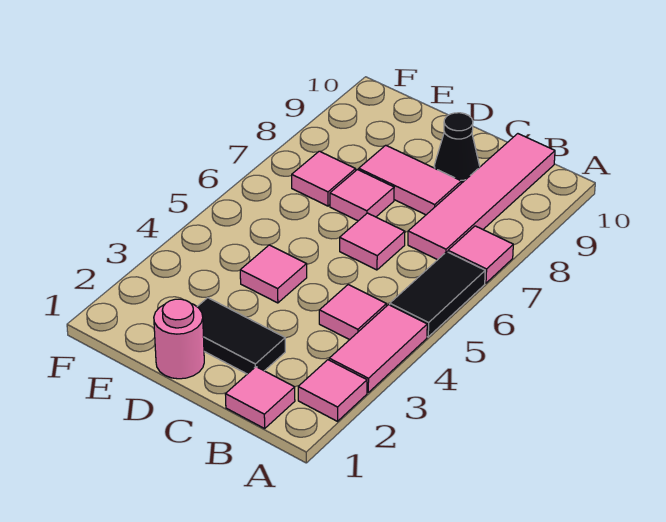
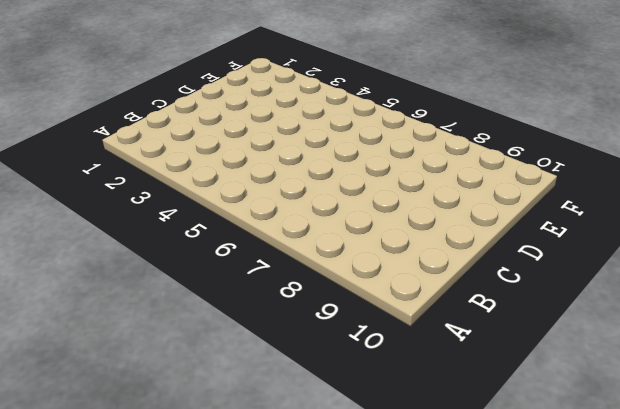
none -> pink tile A2 level 1
none -> pink tile A3:A4 level 1
none -> black tile A5:A6 level 1

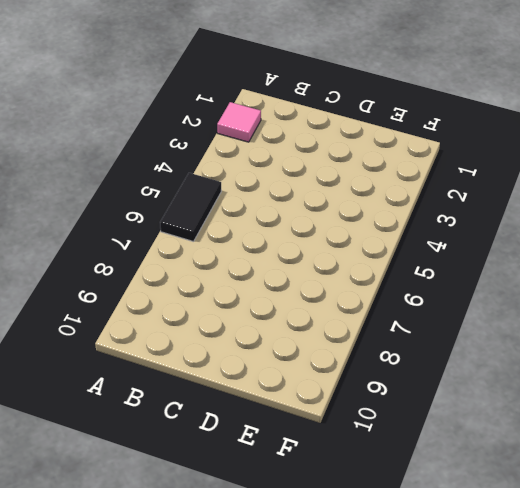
none -> pink tile A3:A4 level 1
none -> pink tile A7 level 1
none -> pink tile B1 level 1

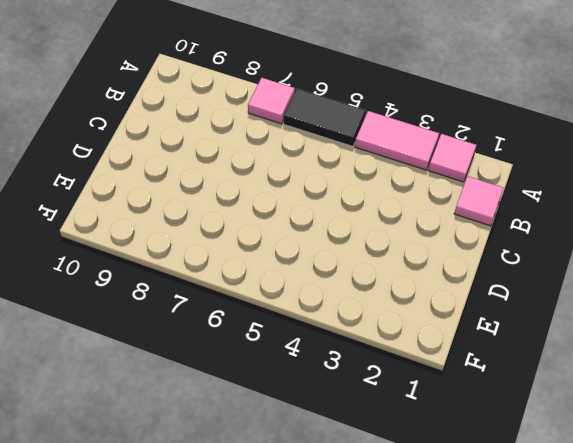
none -> pink tile B4 level 1
none -> pink tile B7:B10 level 1
none -> black tile C2:D2 level 1

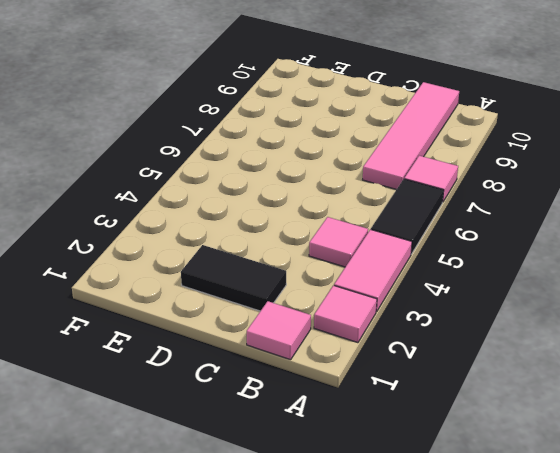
none -> pink tile C6 level 1
none -> pink tile C8:D8 level 1
none -> black cone C9 level 1

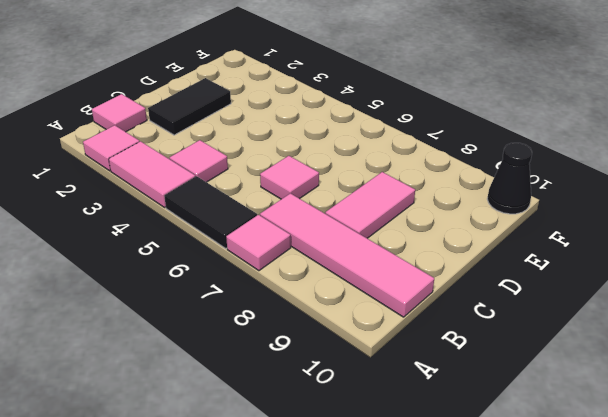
black cone F10 level 1 -> black cone C9 level 1
none -> pink round brick D1 level 1
none -> pink tile D4 level 1
none -> pink tile D7 level 1

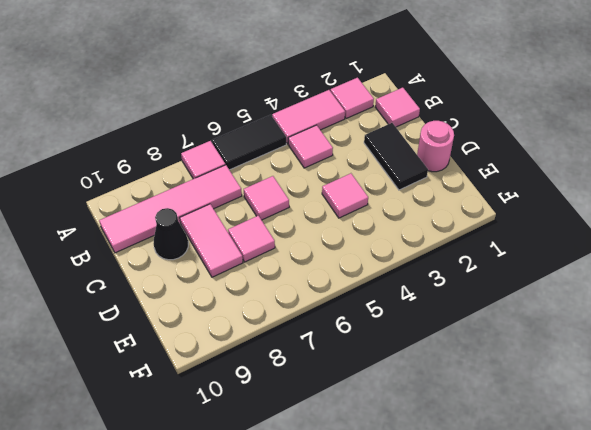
none -> pink tile E7 level 1

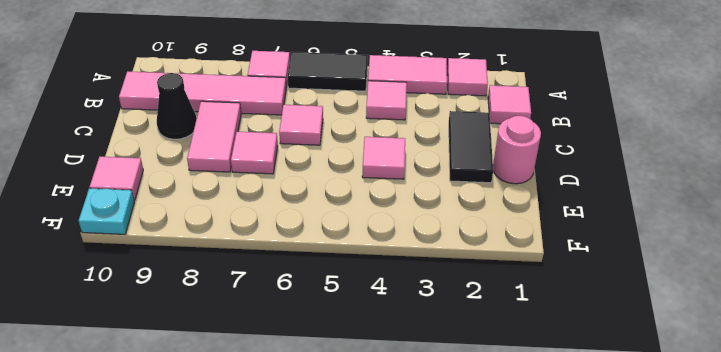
pink tile E10 level 1 -> pink tile E7 level 1
cyan plate F10 level 1 -> none

